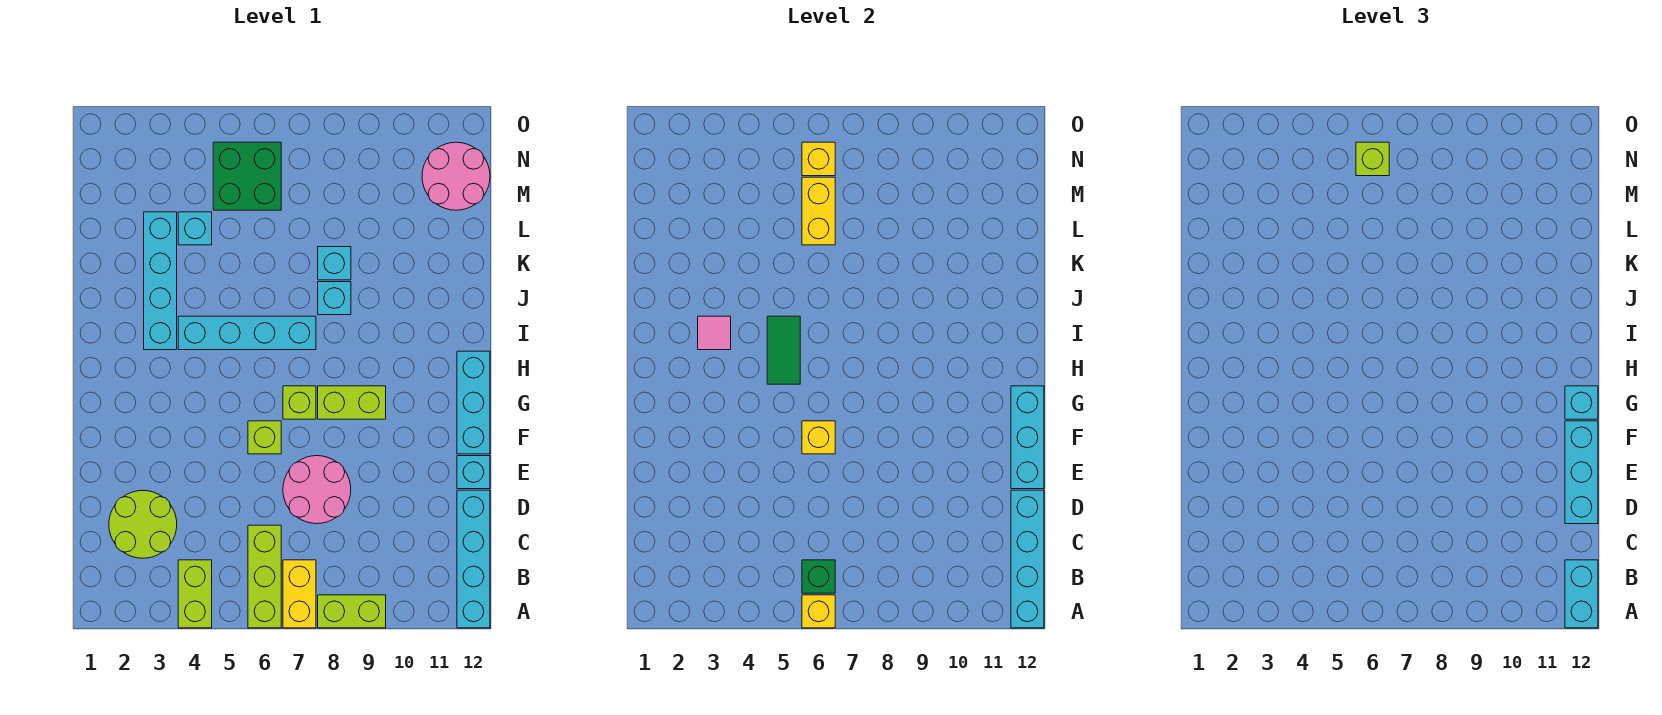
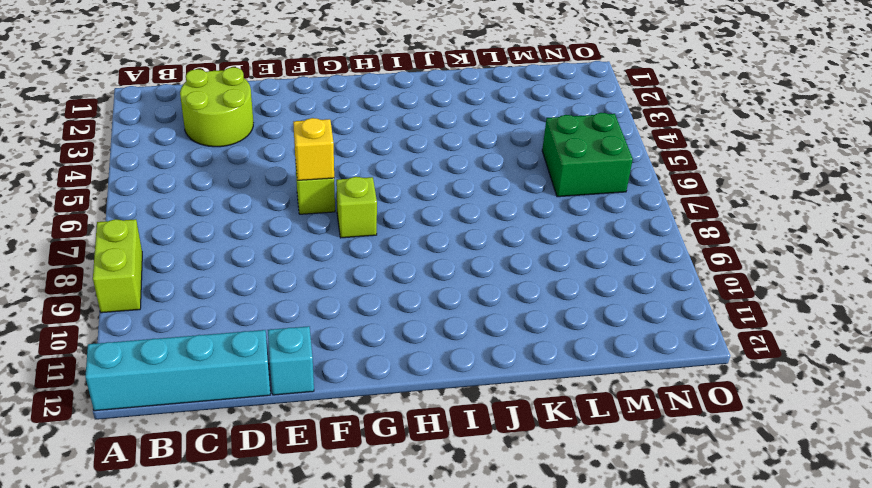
none -> lime brick A4:B4 level 1
none -> lime brick A6:C6 level 1
none -> yellow brick A7:B7 level 1
none -> pink round brick D7:E8 level 1

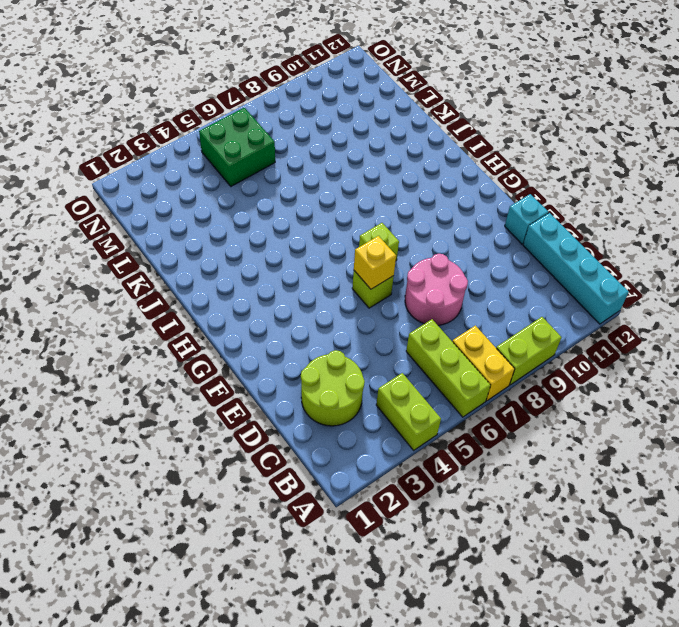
none -> cyan brick F12:H12 level 1
none -> lime brick G8:G9 level 1
none -> cyan brick I3:L3 level 1
none -> cyan brick I4:I7 level 1

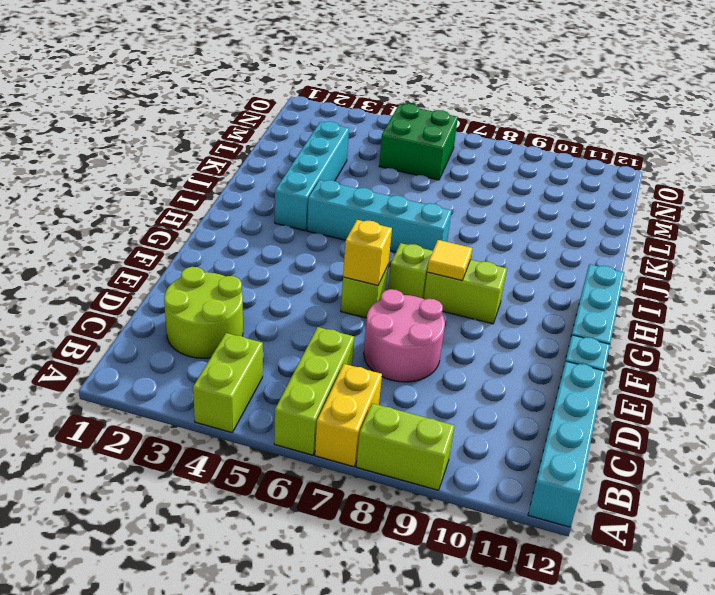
yellow tile G8 level 2 -> none
none -> cyan brick J8 level 1
none -> cyan brick K8 level 1
none -> cyan brick L4 level 1
none -> pink round brick M11:N12 level 1

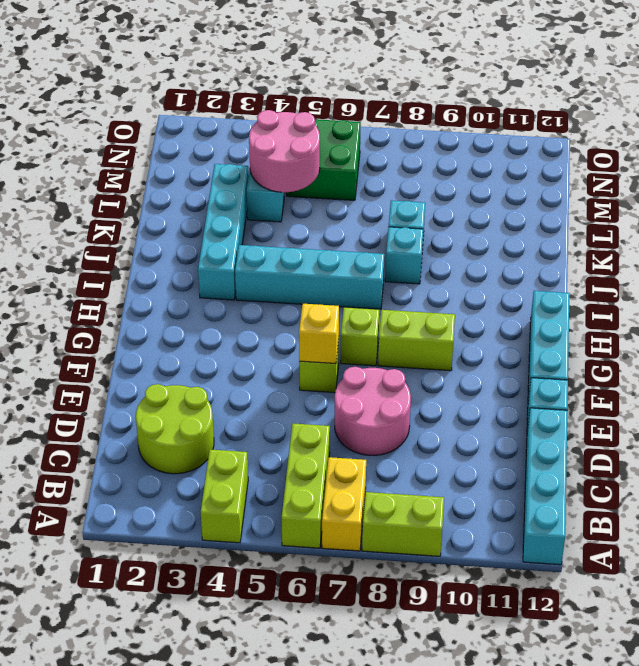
pink round brick L4:M5 level 2 -> pink round brick M11:N12 level 1
none -> yellow brick A6 level 2
none -> cyan brick A12:D12 level 2
none -> green brick B6 level 2
none -> cyan brick E12:G12 level 2

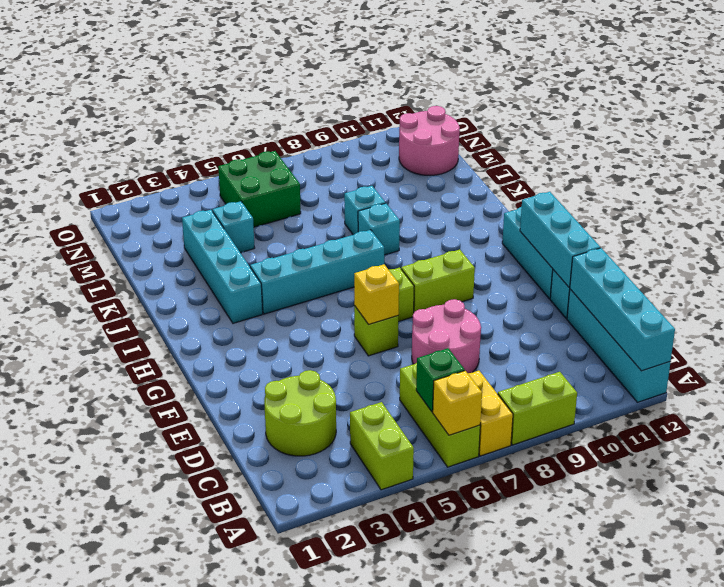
none -> green tile H5:I5 level 2
none -> pink tile I3 level 2
none -> yellow brick L6:M6 level 2
none -> yellow brick N6 level 2

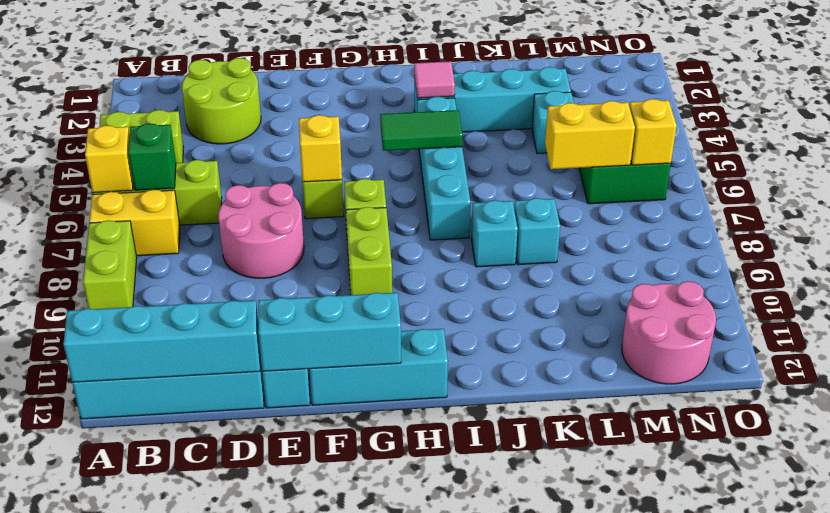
none -> cyan brick A12:B12 level 3
none -> cyan brick D12:F12 level 3
none -> cyan brick G12 level 3
none -> lime brick N6 level 3

